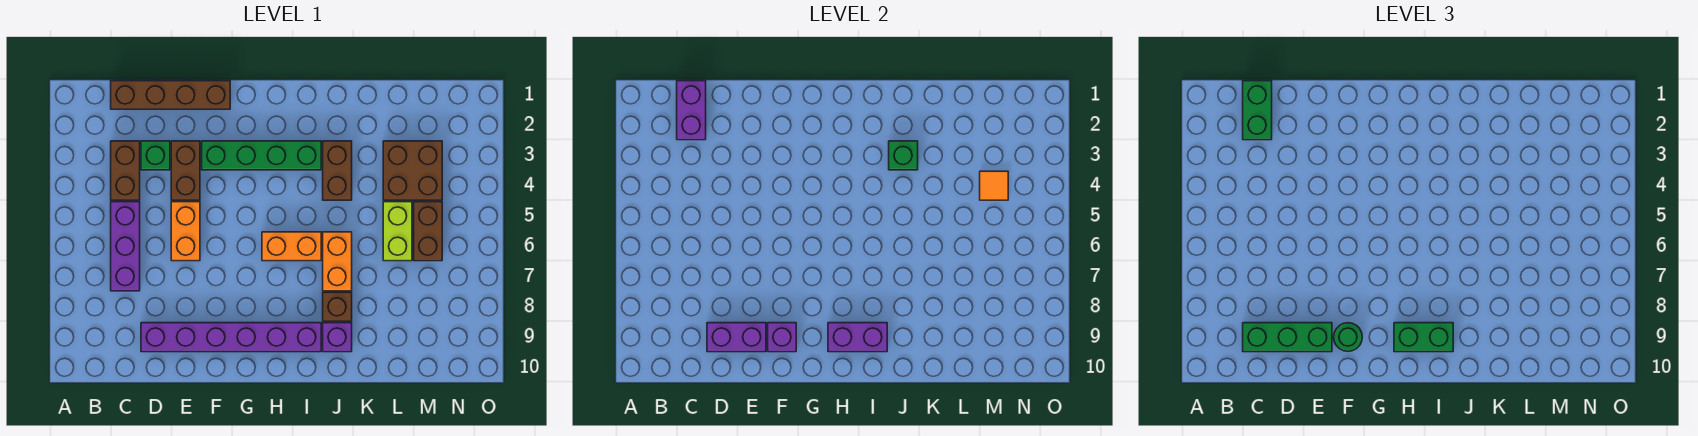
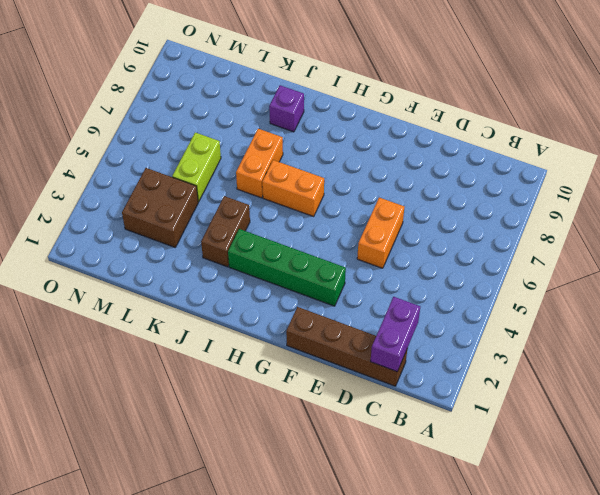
none -> brown brick C3:C4 level 1
none -> purple brick C5:C7 level 1
none -> green brick D3 level 1

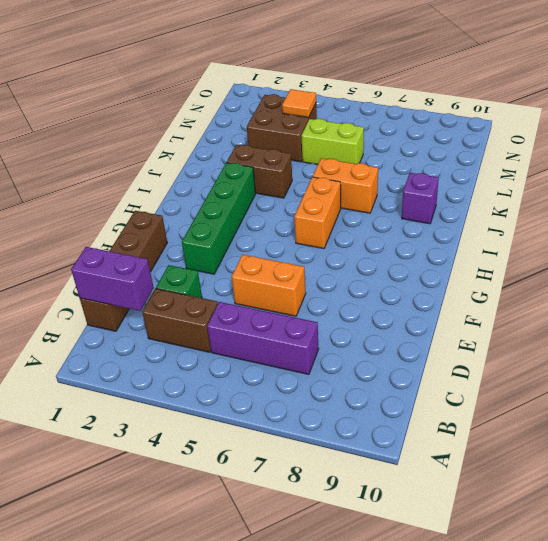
none -> purple brick D9:I9 level 1
none -> brown brick E3:E4 level 1
none -> brown brick J8 level 1

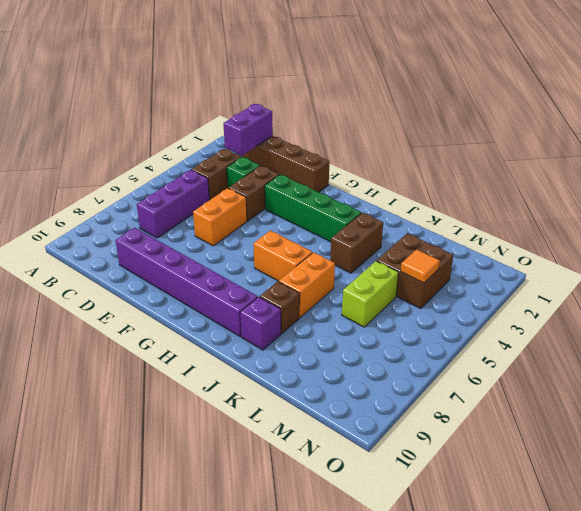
none -> brown brick M5:M6 level 1
none -> purple brick D9:E9 level 2
none -> purple brick F9 level 2

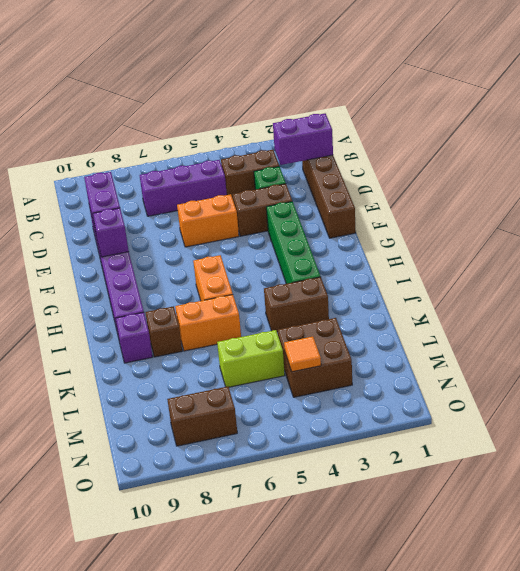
brown brick N7:N8 level 1 -> brown brick M5:M6 level 1
none -> purple brick H9:I9 level 2
none -> green brick J3 level 2
none -> green brick C1:C2 level 3

